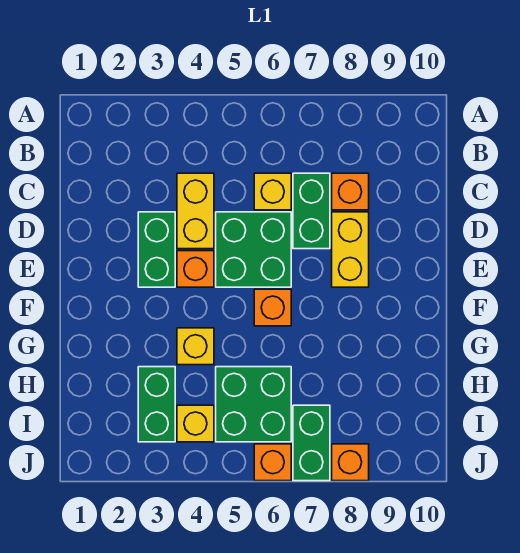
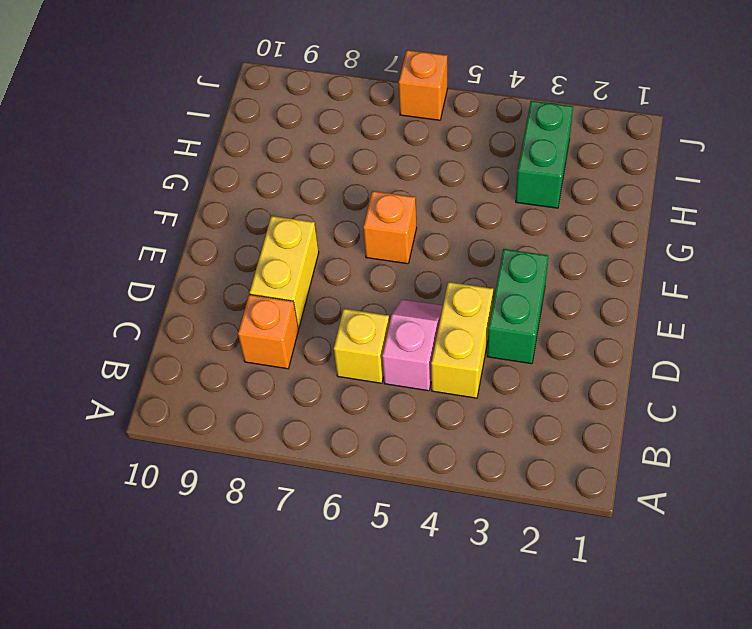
pink slope C5:D5 level 1 top C -> green brick D5:E6 level 1
none -> green brick C7:D7 level 1
none -> orange brick E4 level 1
none -> yellow brick G4 level 1

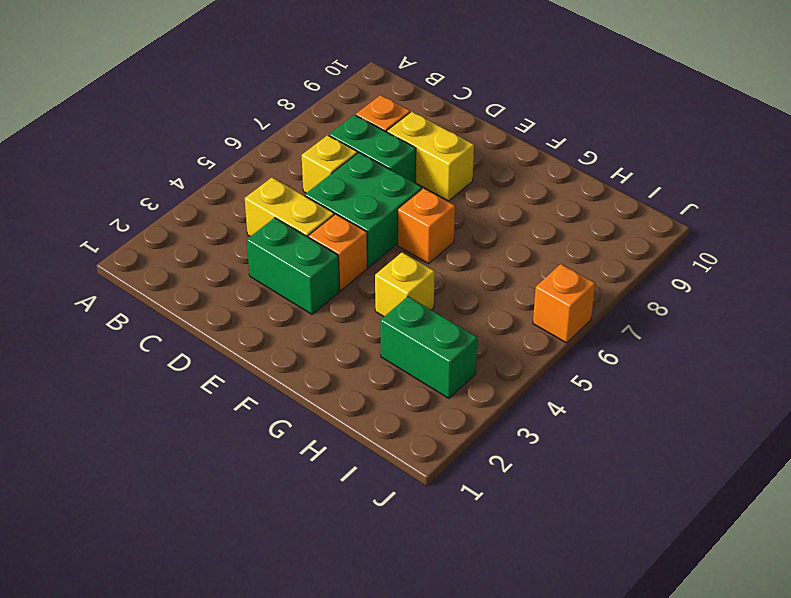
none -> green brick H5:I6 level 1
none -> yellow brick I4 level 1
none -> green brick I7:J7 level 1

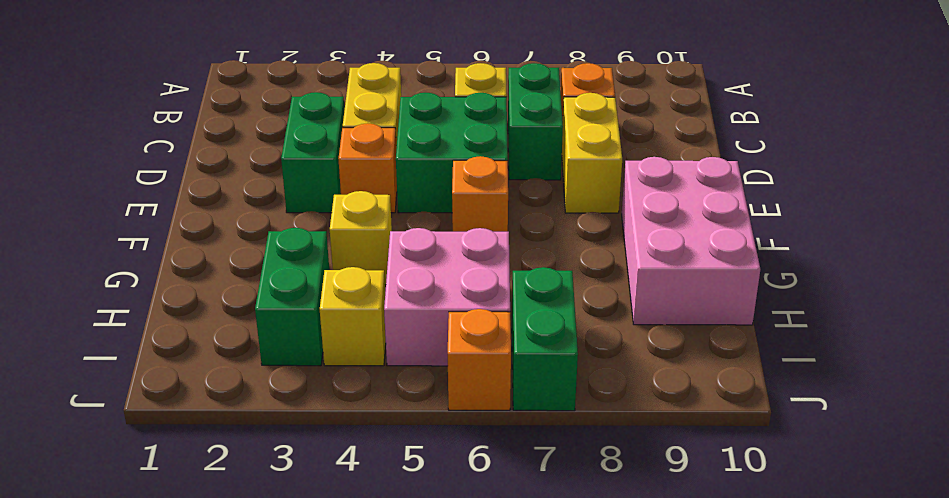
pink brick F9:H10 level 1 -> none
pink brick H5:I6 level 1 -> green brick H5:I6 level 1
none -> orange brick J8 level 1

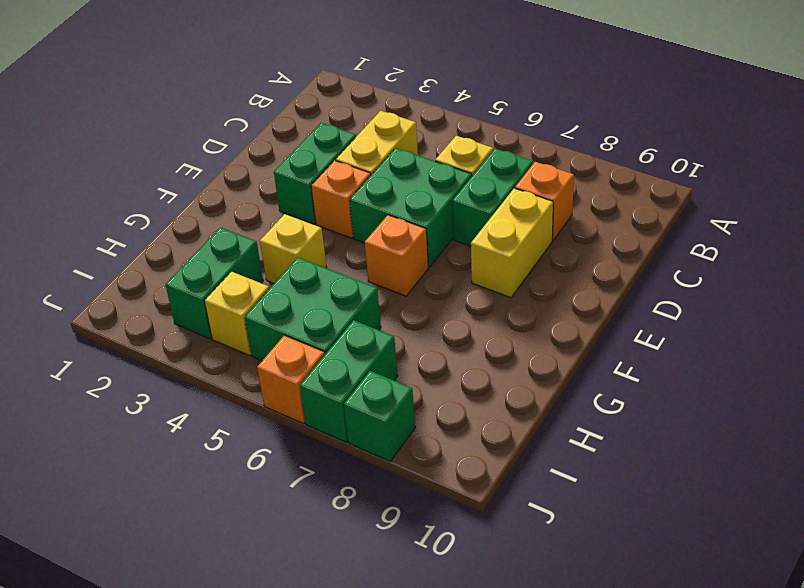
green brick J8 level 1 -> orange brick J8 level 1

